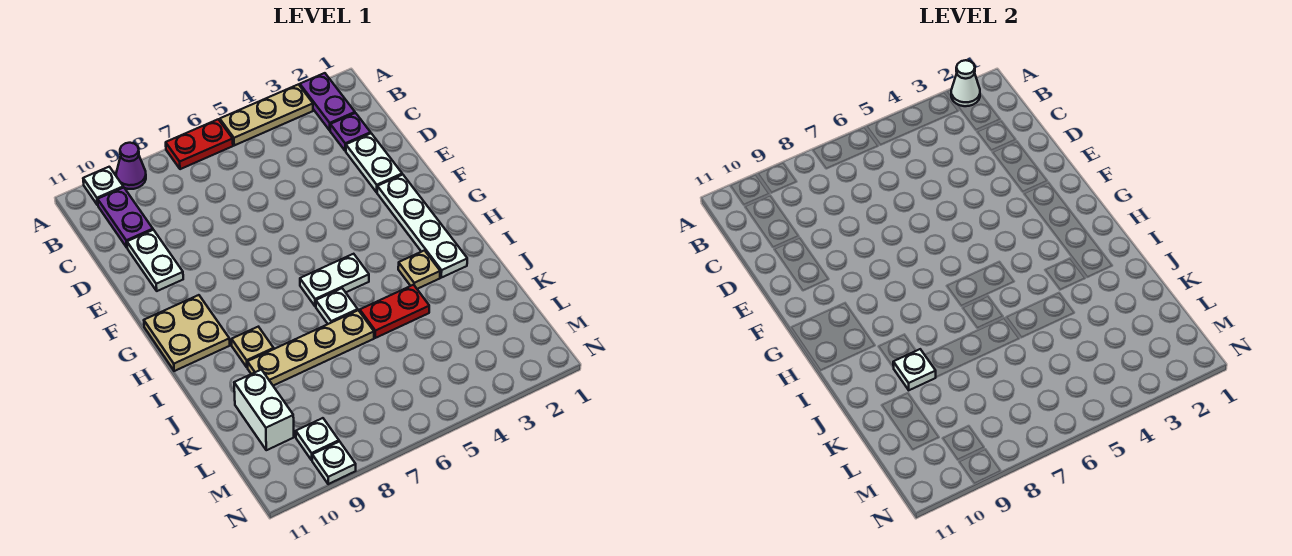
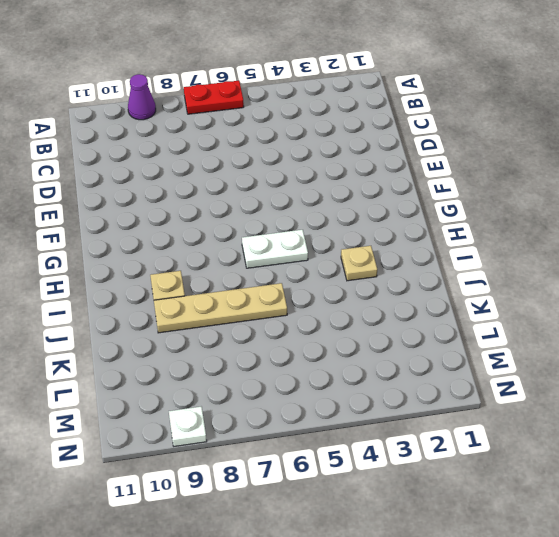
none -> purple plate A2:B2 level 1
none -> tan plate A3:A5 level 1
none -> white plate A10 level 1

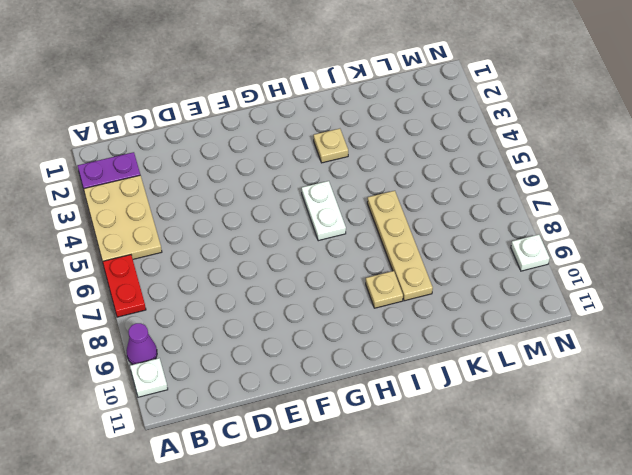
tan plate A3:B5 level 1 -> tan plate A3:A5 level 1
none -> purple plate B10:C10 level 1
none -> purple plate C2 level 1
none -> white plate D2:E2 level 1

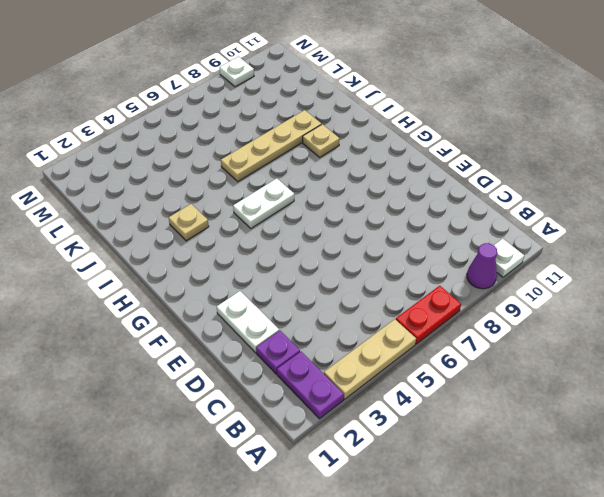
none -> purple plate B10:C10 level 1
none -> white plate D10:E10 level 1
none -> white plate F2:I2 level 1

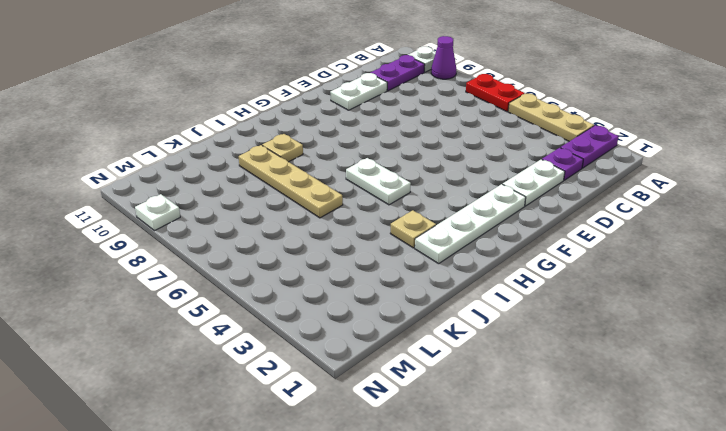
none -> tan plate G10:H11 level 1
none -> white plate I6 level 1
none -> red plate J4:J5 level 1

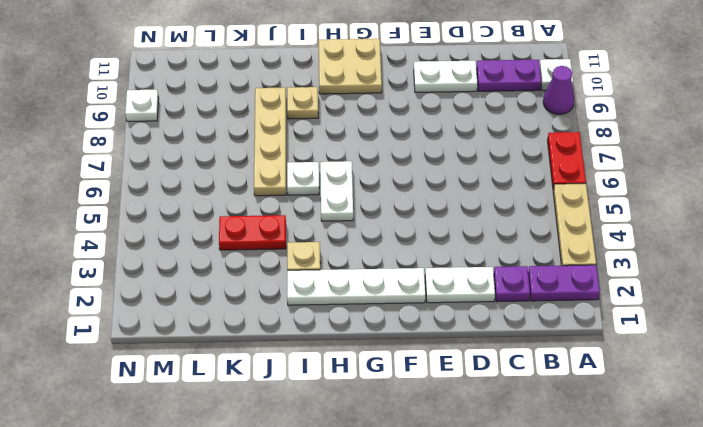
red plate J4:K4 level 1 -> red plate J4:J5 level 1
none -> white brick K10:L10 level 1
none -> white plate M9 level 1
none -> white cone A2 level 2

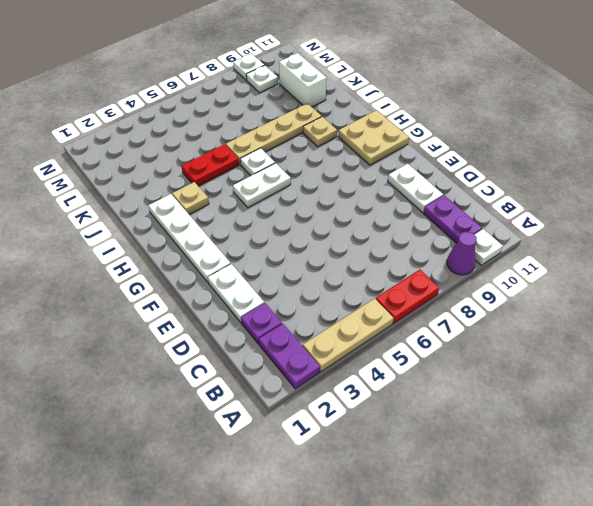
none -> white cone A2 level 2
none -> white plate J9 level 2

